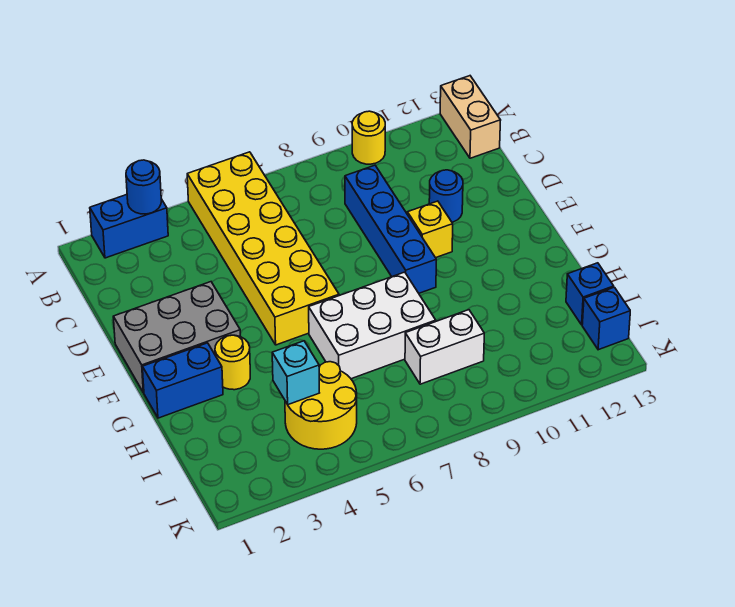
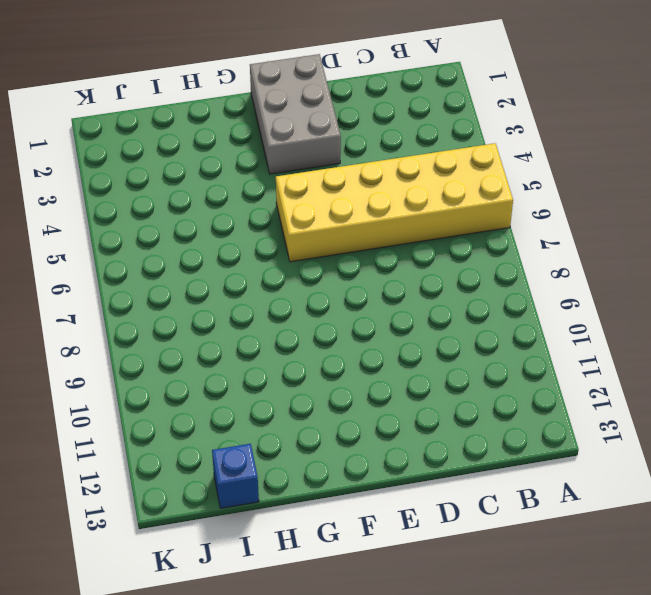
none -> blue brick A2:A3 level 1
none -> yellow round brick A10 level 1
none -> tan brick A13:B13 level 1

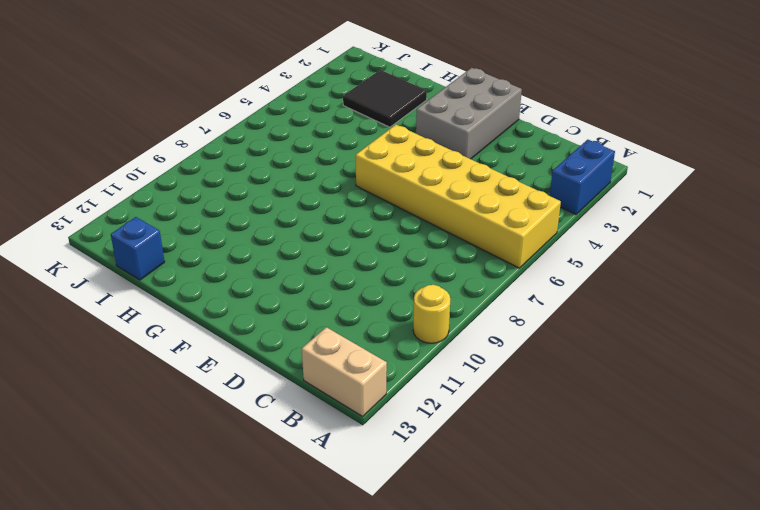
black tile H2:I3 level 1 -> none
none -> blue brick C9:F9 level 1
none -> blue round brick D11 level 1
none -> yellow brick E10 level 1

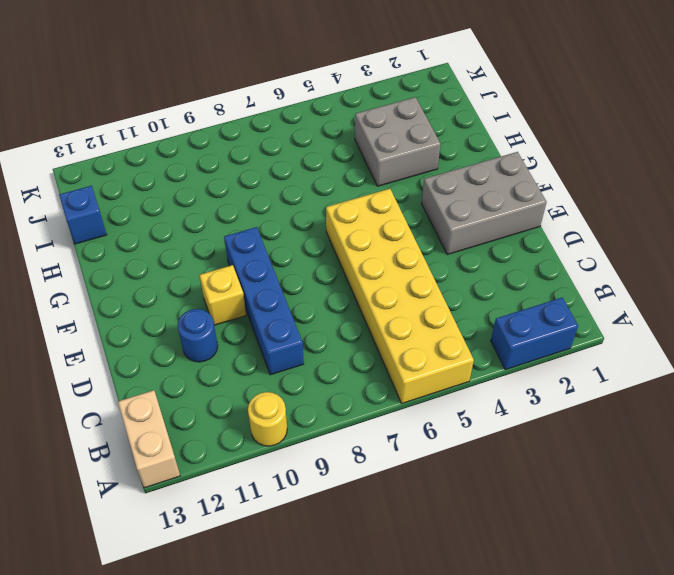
grey brick H3:I4 level 1 -> yellow round brick I4:J5 level 1
none -> blue brick G1:G2 level 1
none -> yellow round brick G3 level 1
none -> white brick G6:H8 level 1

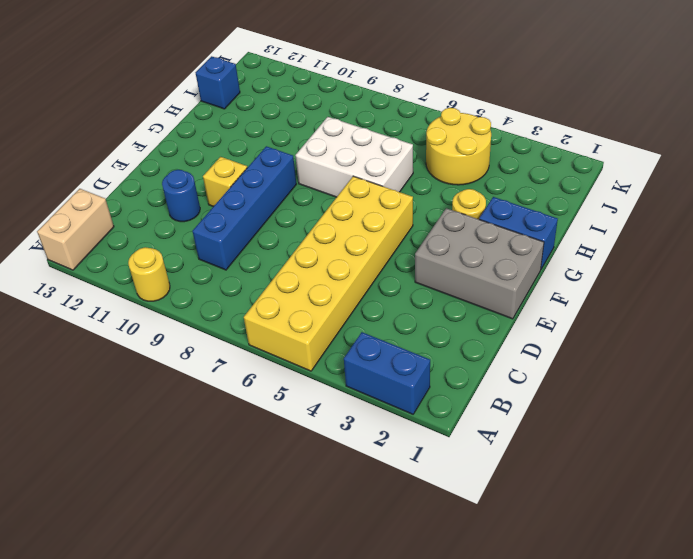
none -> white brick I8:I9 level 1
none -> blue brick J13 level 1
none -> blue round brick A3 level 2

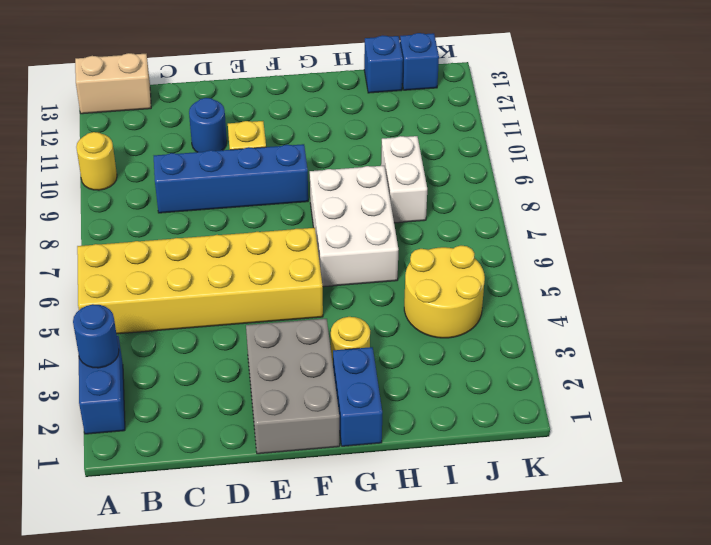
none -> cyan brick I4 level 2

